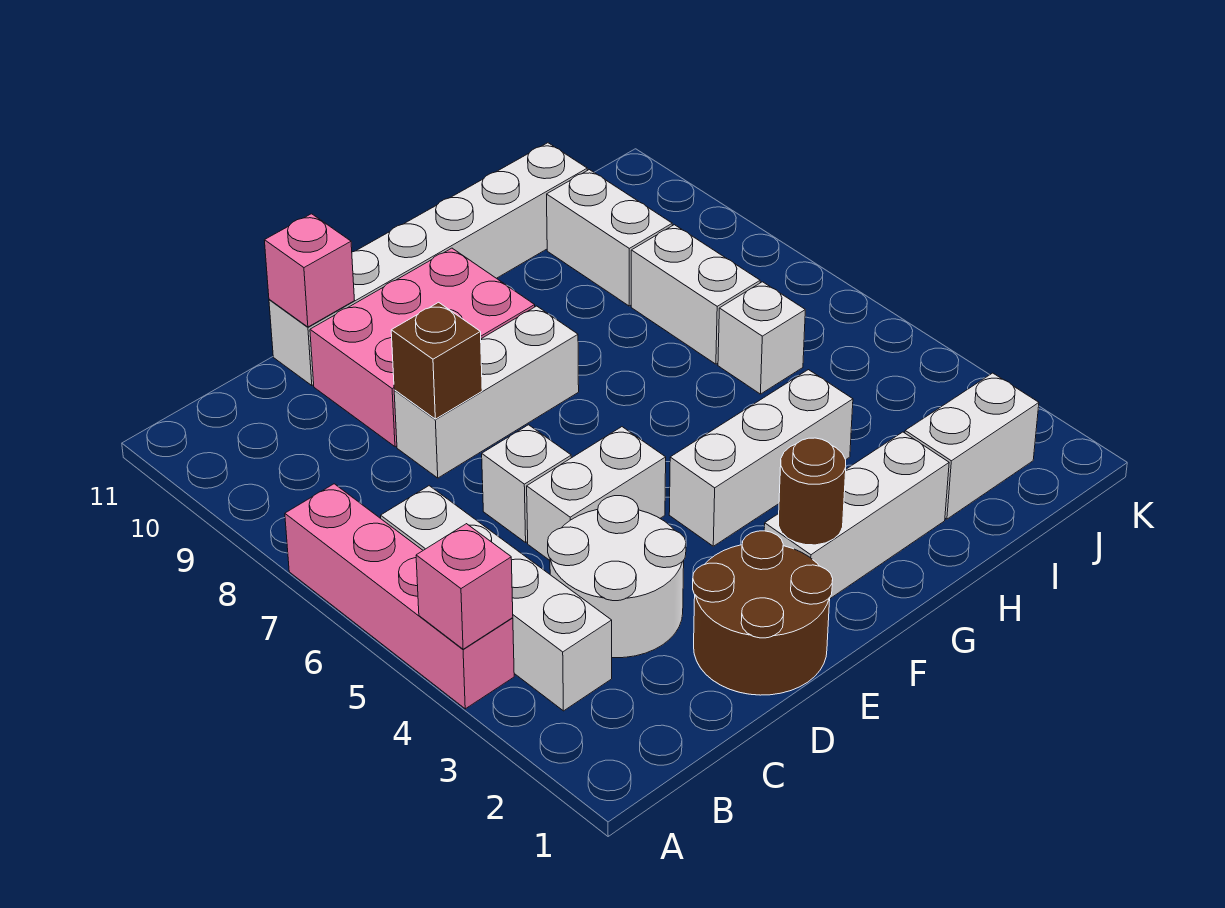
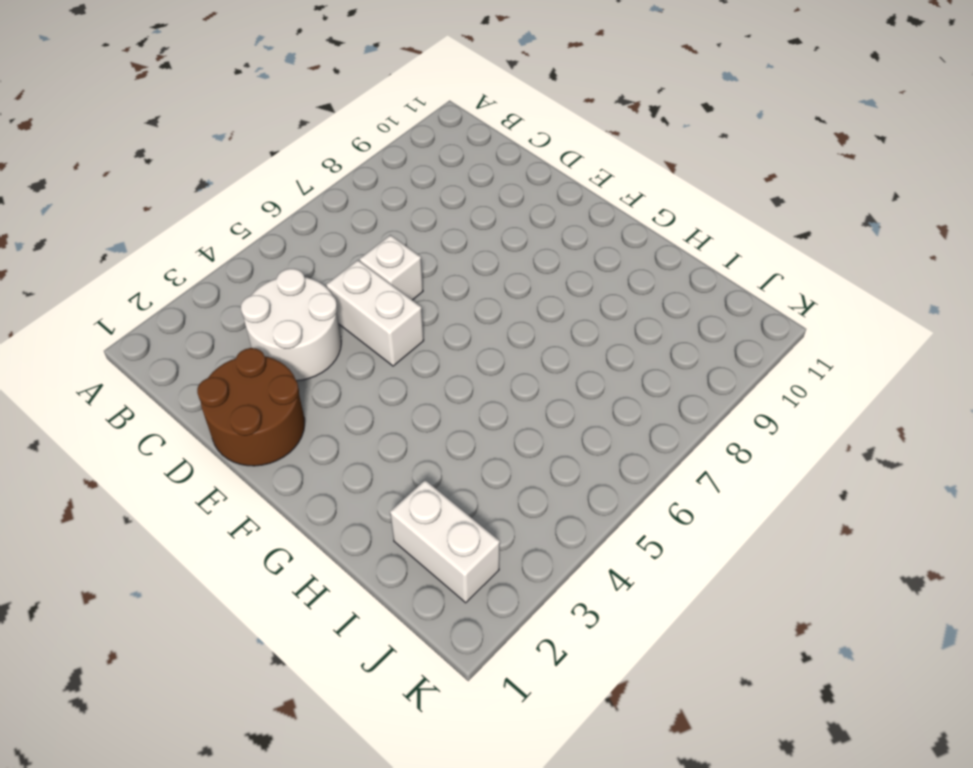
none -> pink brick A4:A7 level 1
none -> white brick B3:B6 level 1
none -> white brick D8:F8 level 1

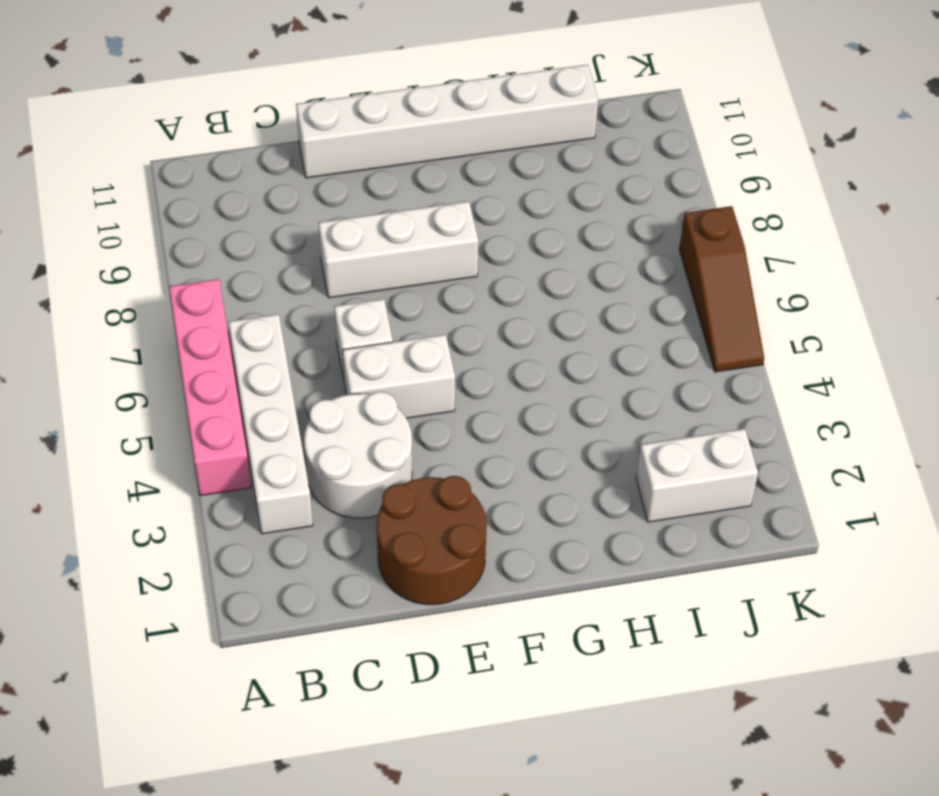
brown slope K5:K7 level 1 top 7 -> none
none -> pink brick D9:F10 level 1
none -> white brick F2:H2 level 1
none -> white brick F4:H4 level 1

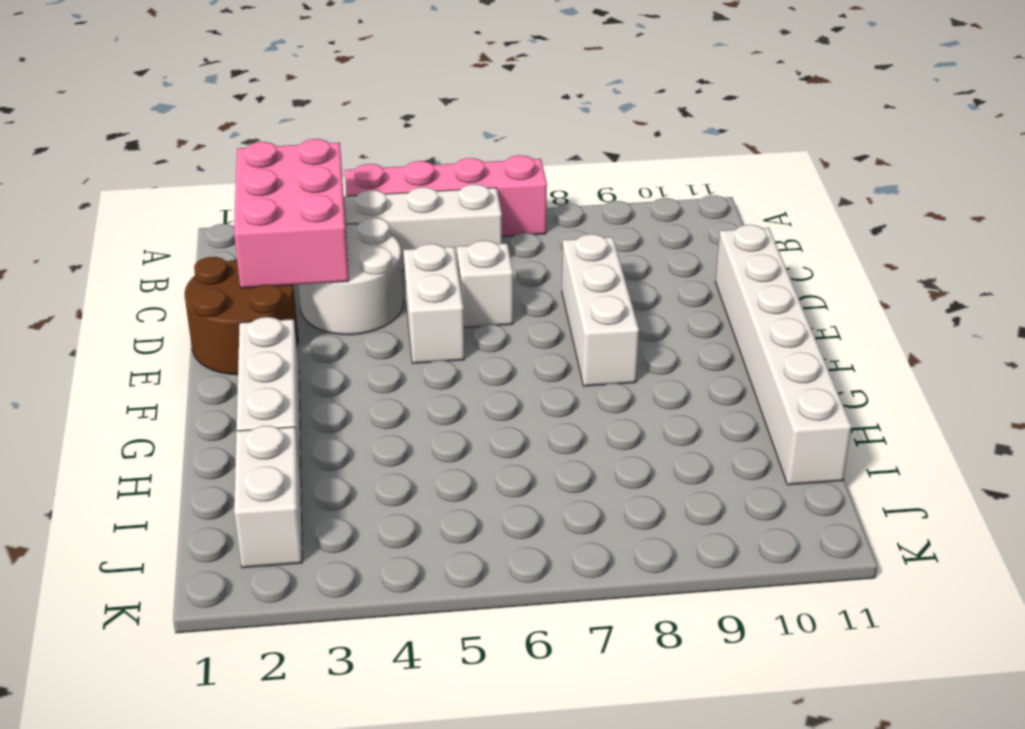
pink brick B2:D3 level 2 -> pink brick D9:F10 level 1
none -> white brick F4:H4 level 1
none -> white brick I6 level 1
none -> white brick I7:I8 level 1

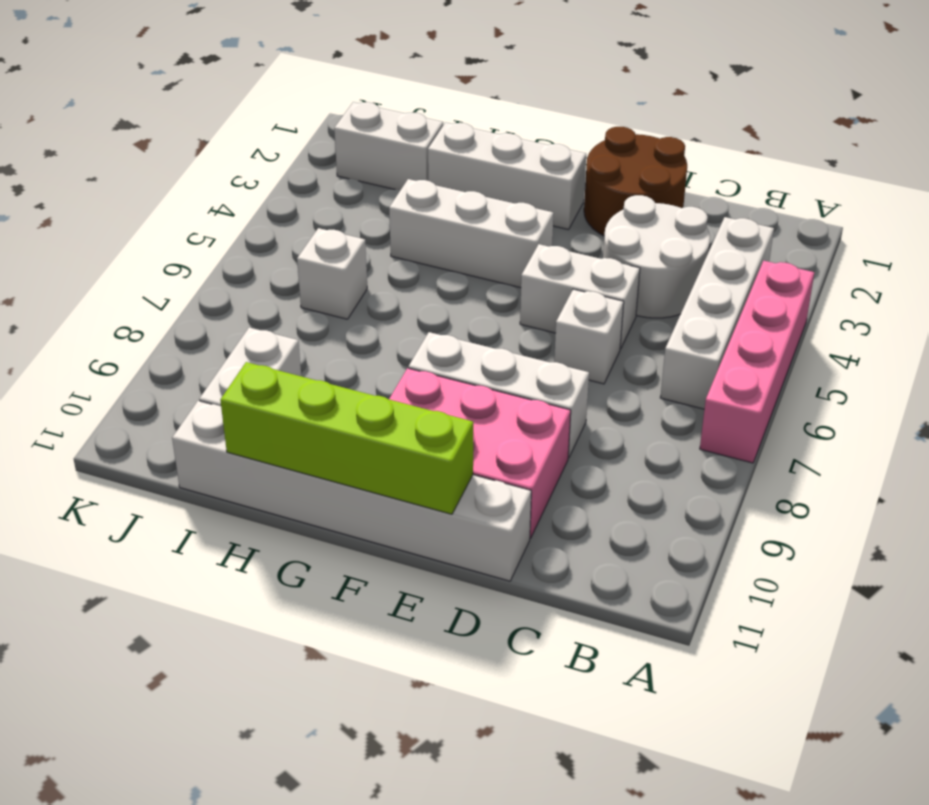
lime brick E11:H11 level 2 -> none
none -> white brick I7:I8 level 1
none -> pink brick A4 level 2
none -> brown brick D8 level 2

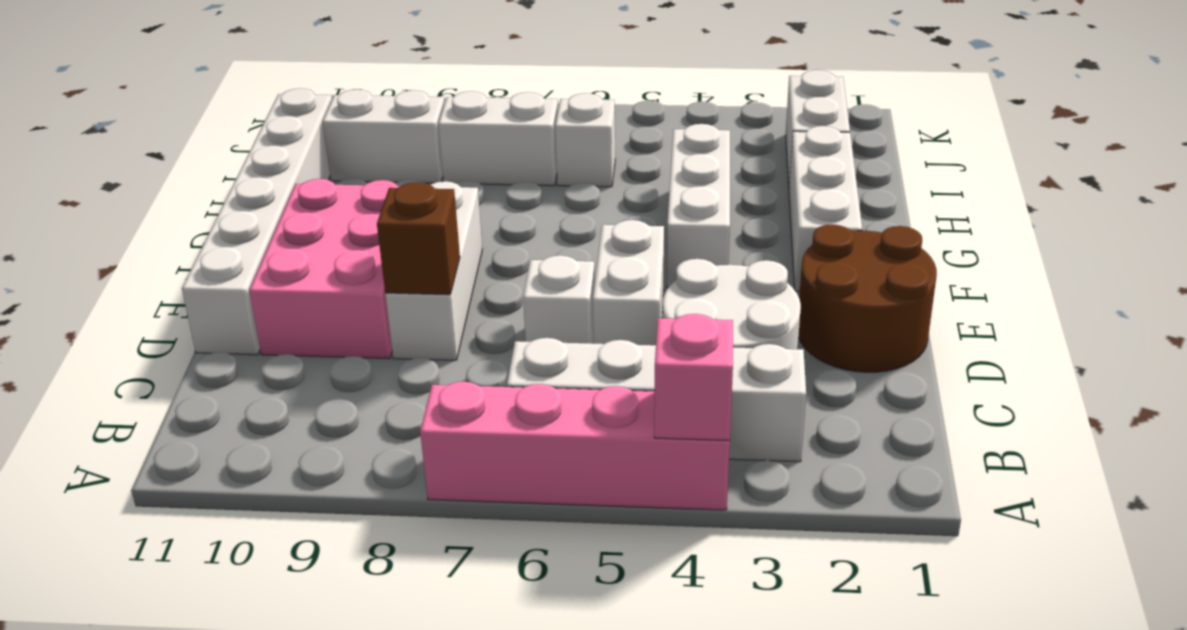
none -> pink brick D11 level 2
none -> brown round brick F2 level 2

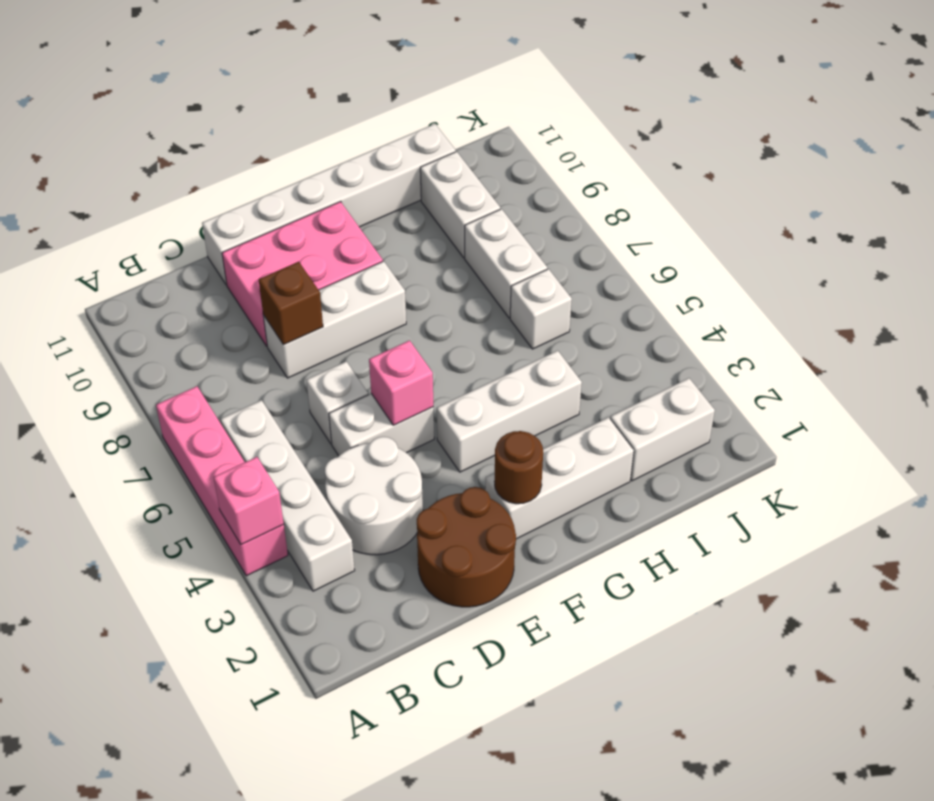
pink brick E5 level 2 -> pink brick D11 level 2

